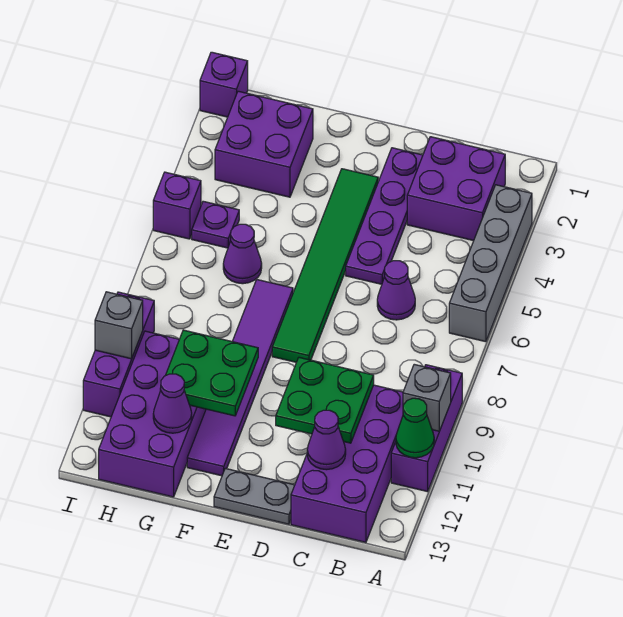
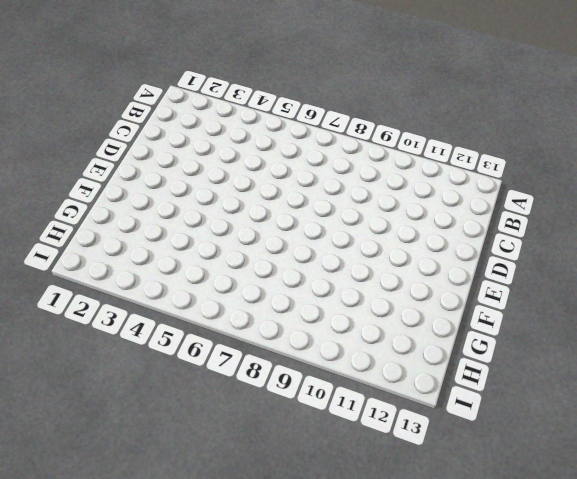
none -> grey brick A3:A6 level 1
none -> purple brick A9:A11 level 1
none -> purple brick B2:C3 level 1

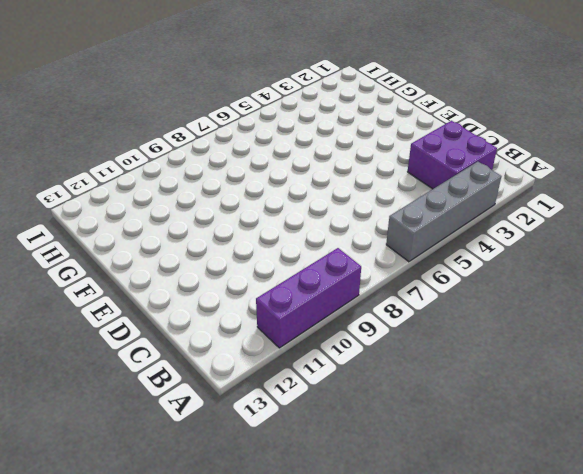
none -> purple brick B10:C13 level 1
none -> purple cone C6 level 1
none -> purple plate D2:D5 level 1

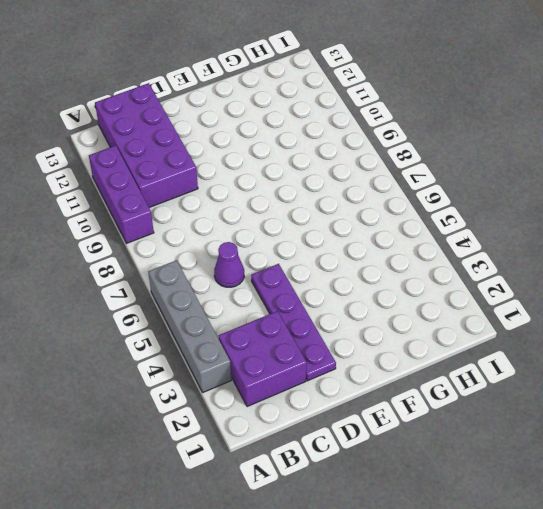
none -> grey plate D13:E13 level 1
none -> green tile E3:E8 level 1
none -> purple tile F7:F12 level 1

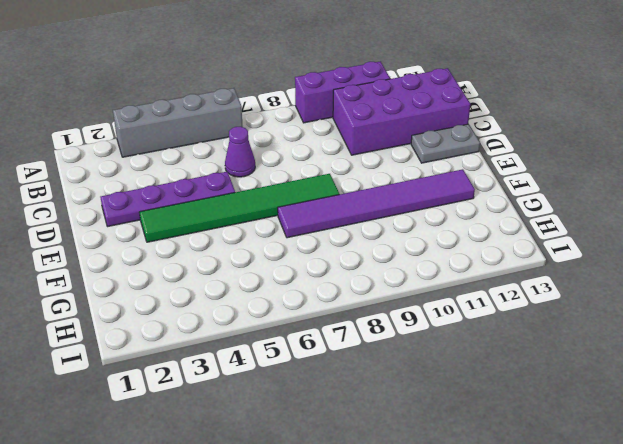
grey plate D12:D13 level 1 -> grey plate D13:E13 level 1
none -> purple brick B2:C3 level 1
none -> purple brick G2:H3 level 1
none -> purple cone G6 level 1

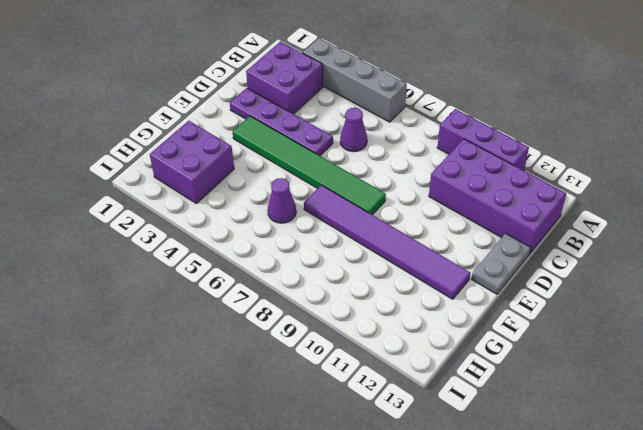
none -> purple brick G10:H13 level 1
none -> purple plate H5 level 1
none -> purple brick I1 level 1

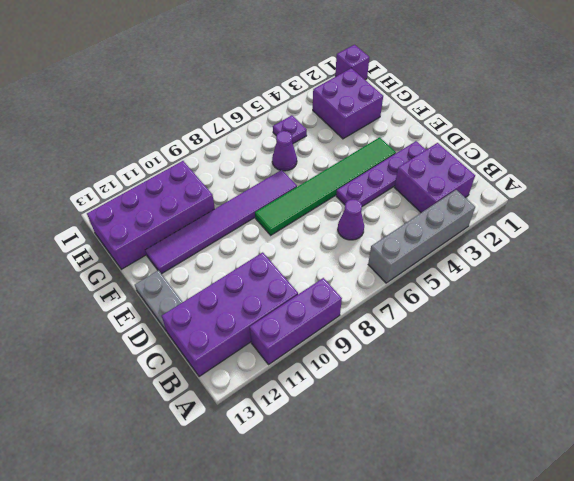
none -> purple brick I5 level 1
none -> purple brick I9:I11 level 1
none -> grey brick A10 level 2

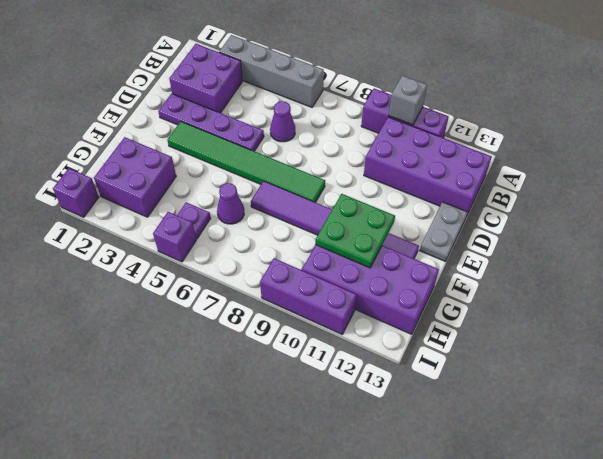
none -> green cone A11 level 2
none -> green plate C10:D11 level 2
none -> purple cone C12 level 2

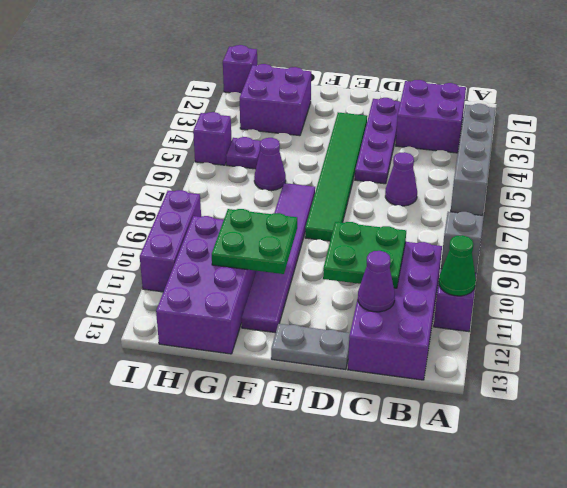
none -> purple cone G12 level 2
none -> grey brick I10 level 2

